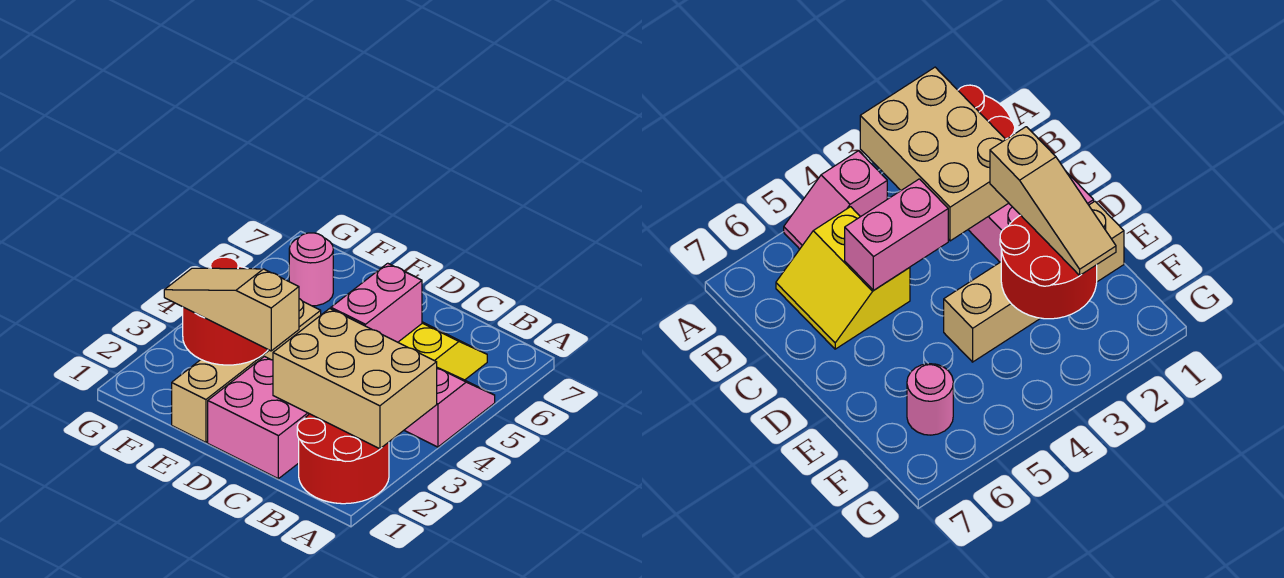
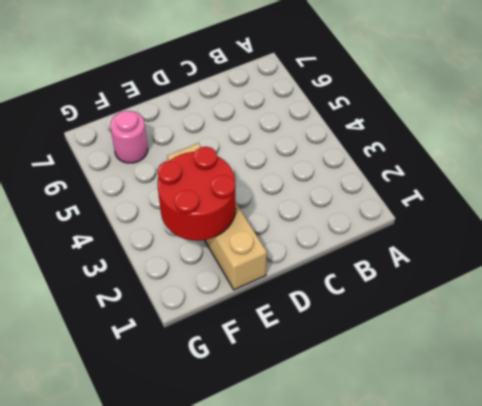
none -> red round brick A1:B2 level 1
none -> pink slope A4:A5 level 1 top 4

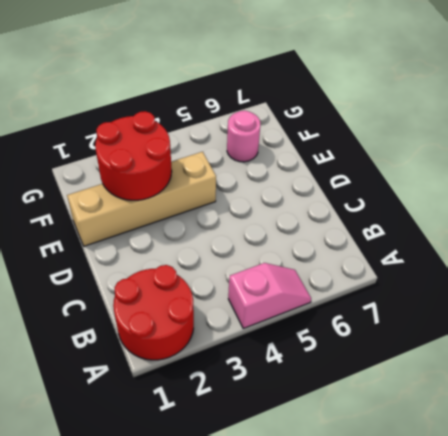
none -> yellow slope B5:C6 level 1 top 5
none -> pink brick C1:D2 level 1

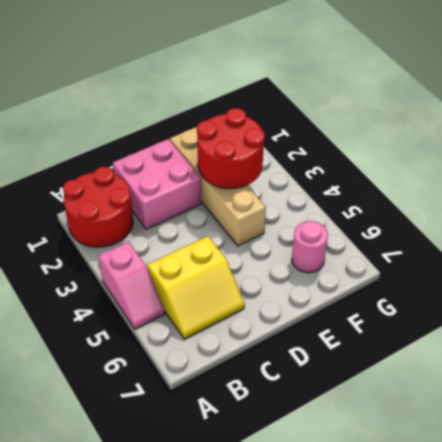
none -> tan brick A2:C3 level 2
none -> pink brick C4:C5 level 2

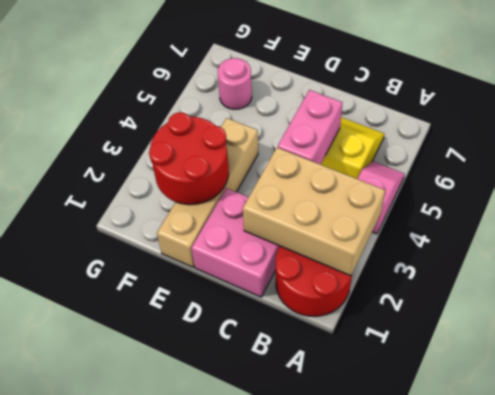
none -> tan slope D2:F2 level 3 top D

